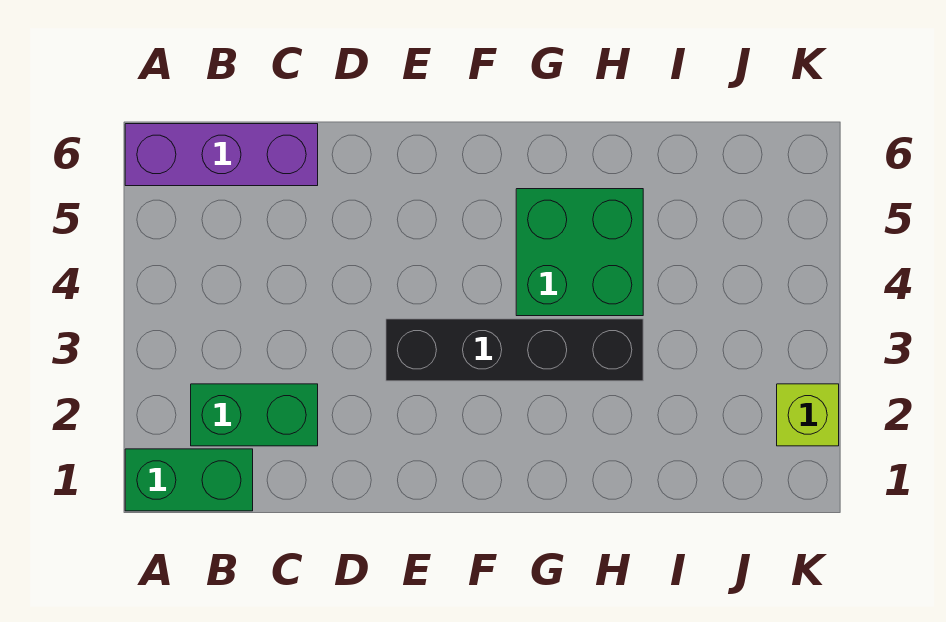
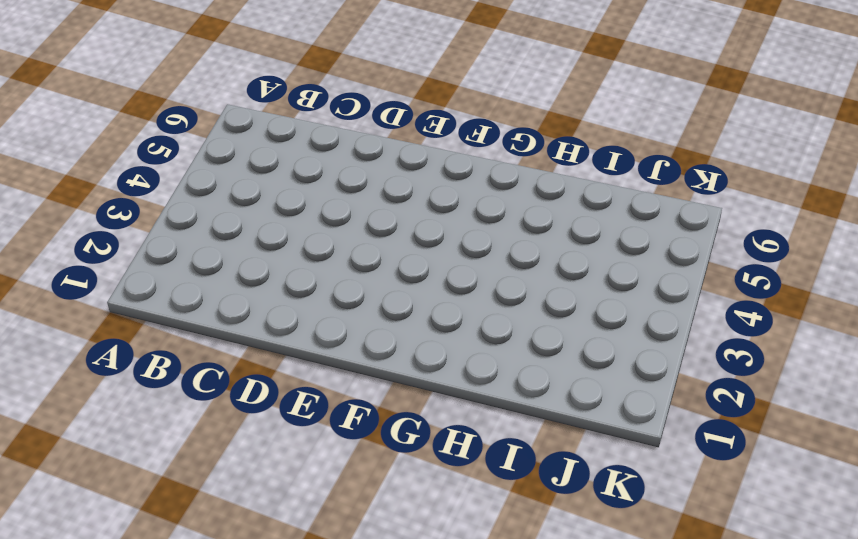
none -> green brick A1:B1 level 1
none -> purple brick A6:C6 level 1

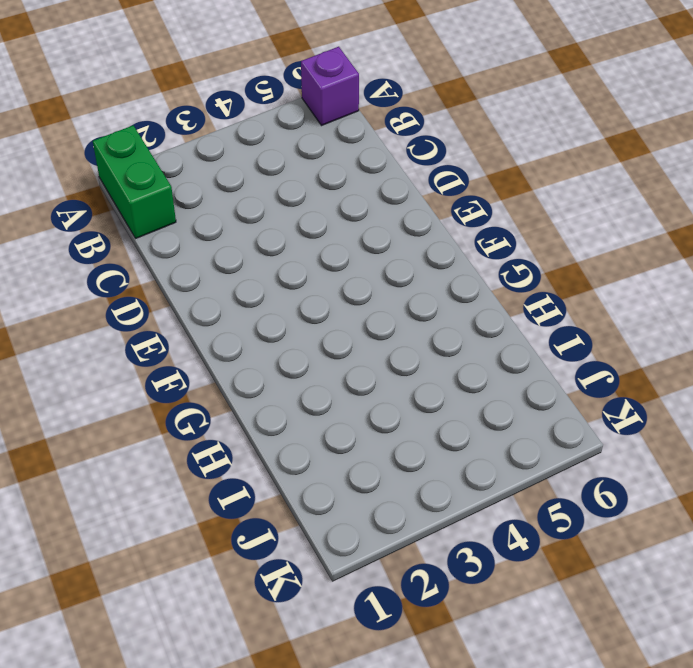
purple brick A6 level 1 -> purple brick A6:C6 level 1
none -> green brick B2:C2 level 1
none -> black brick E3:H3 level 1

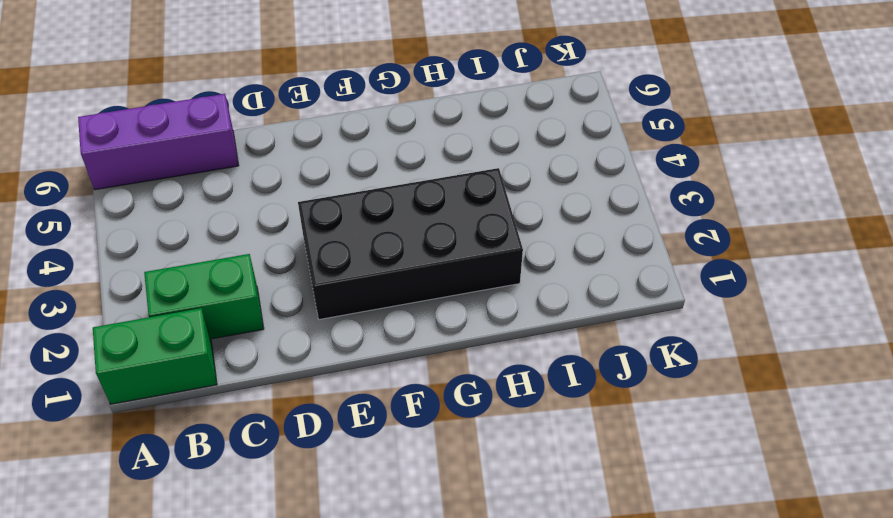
black brick E2:H3 level 1 -> black brick E3:H3 level 1
none -> green brick G4:H5 level 1
none -> lime brick K2 level 1

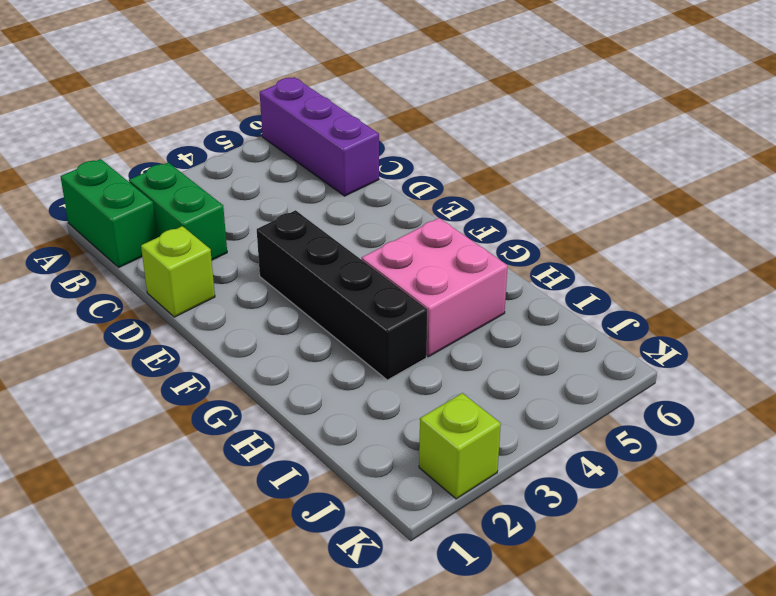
lime brick D1 level 1 -> none
pink brick G4:H5 level 1 -> green brick G4:H5 level 1

